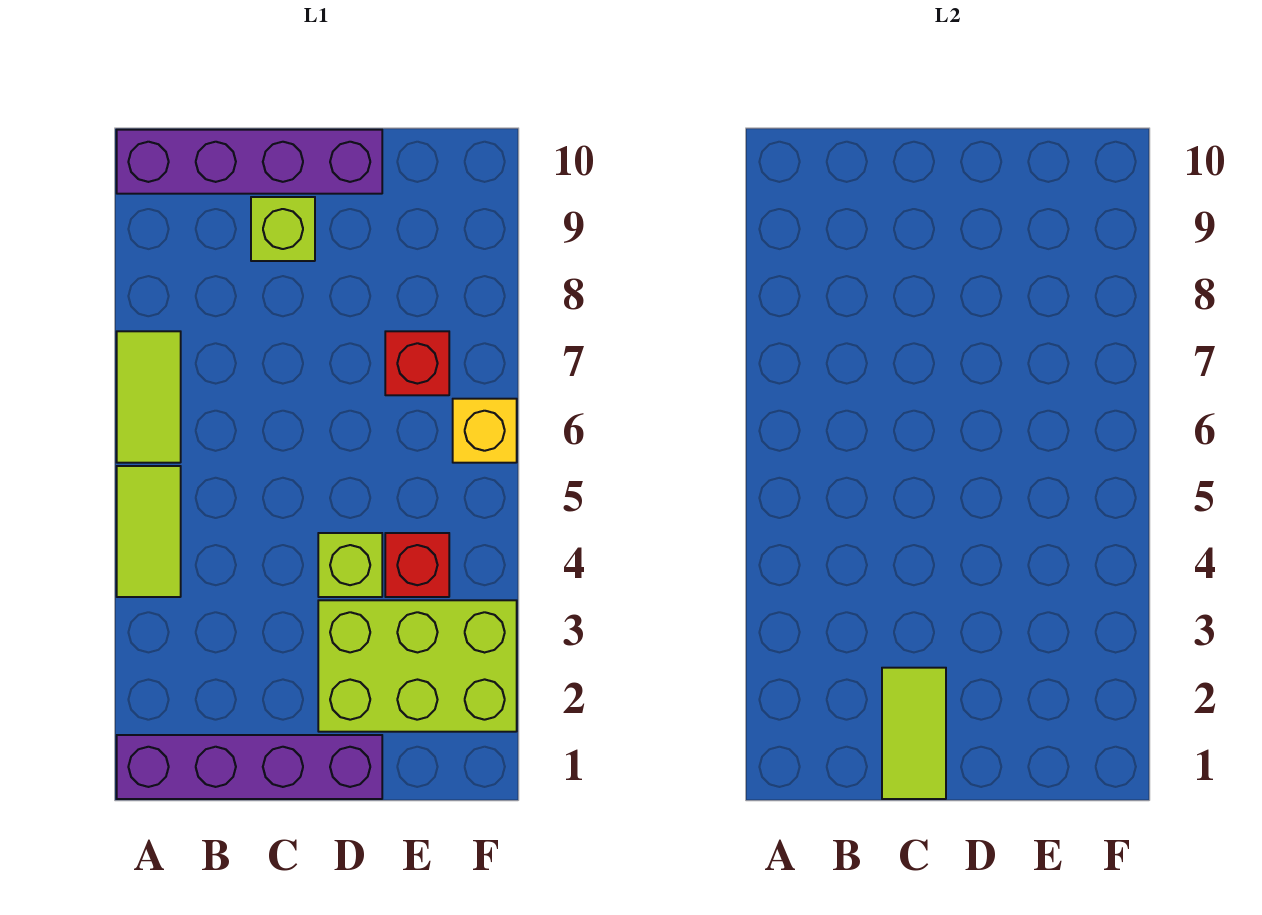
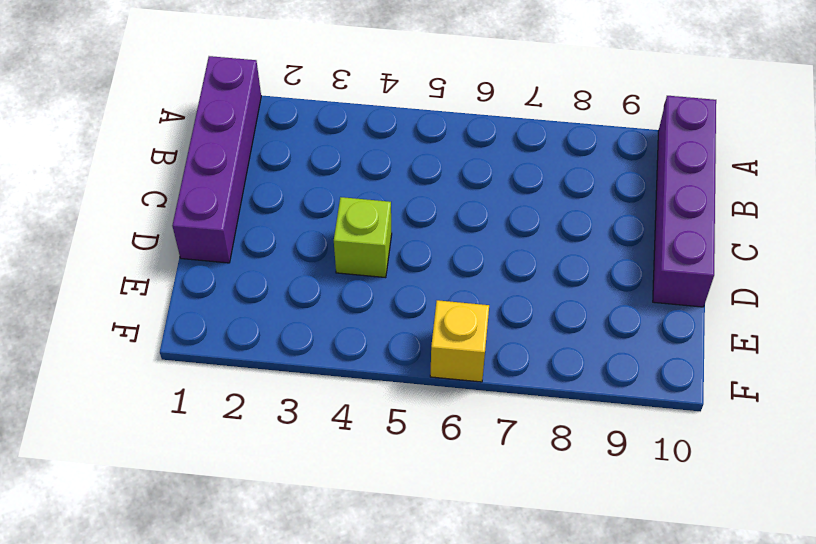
none -> lime tile A4:A5 level 1
none -> lime tile A6:A7 level 1

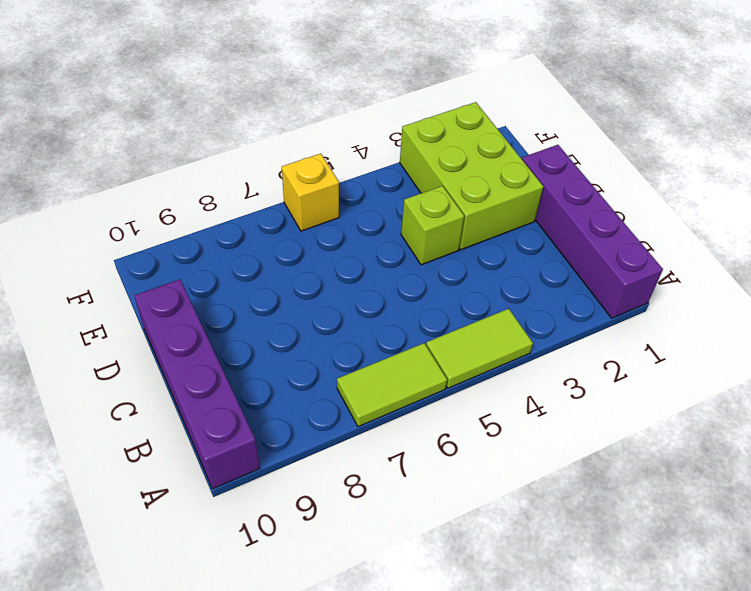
none -> lime brick C9 level 1
none -> red brick E4 level 1

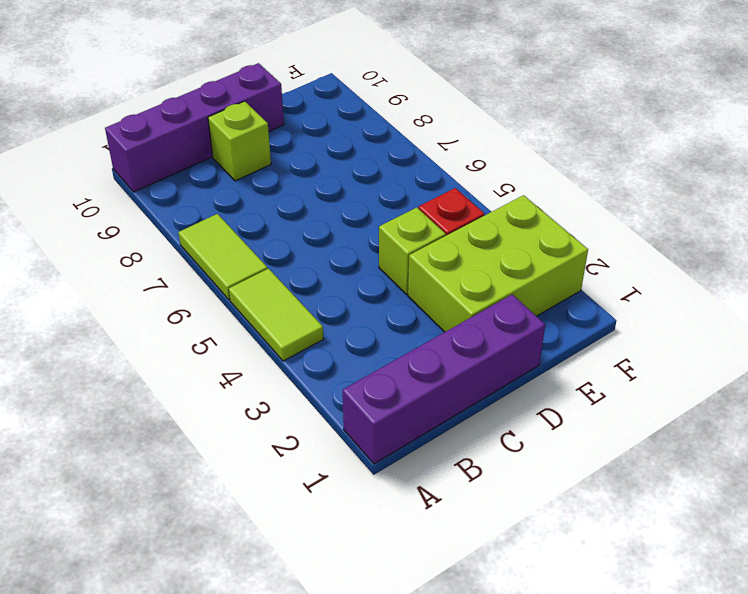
none -> red brick E7 level 1
none -> yellow brick F6 level 1

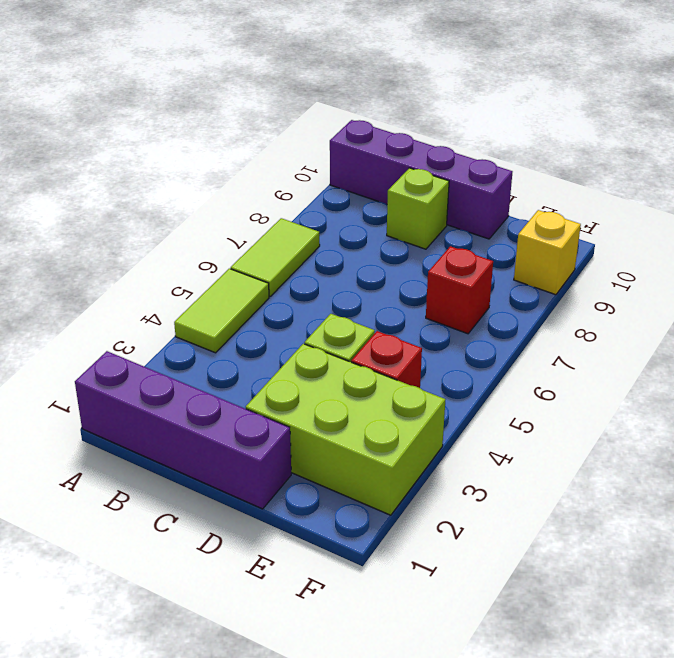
yellow brick F9 level 1 -> yellow brick F6 level 1
none -> lime tile C1:C2 level 2

